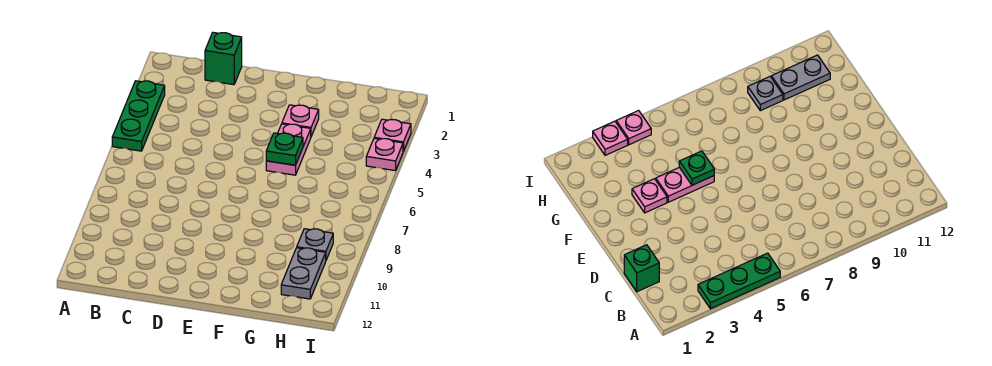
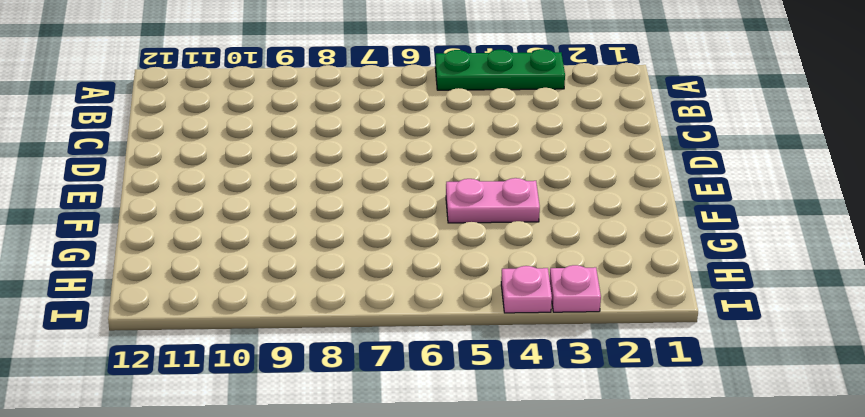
none -> green brick C1 level 1
none -> pink plate F3 level 1

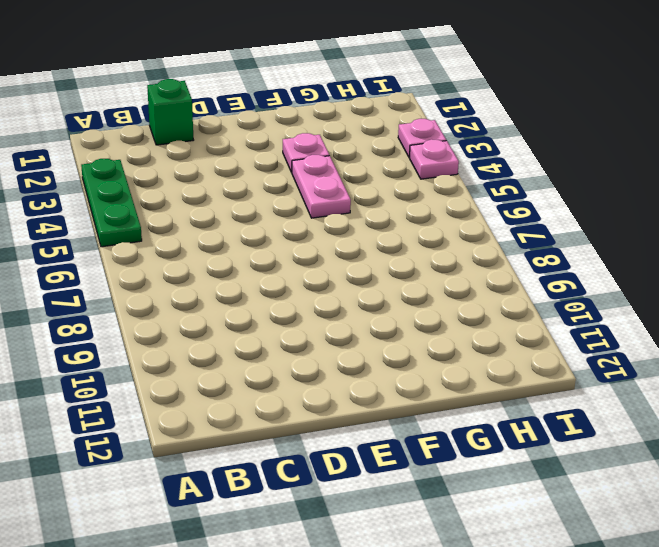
none -> grey plate H9 level 1
none -> grey plate H10:H11 level 1

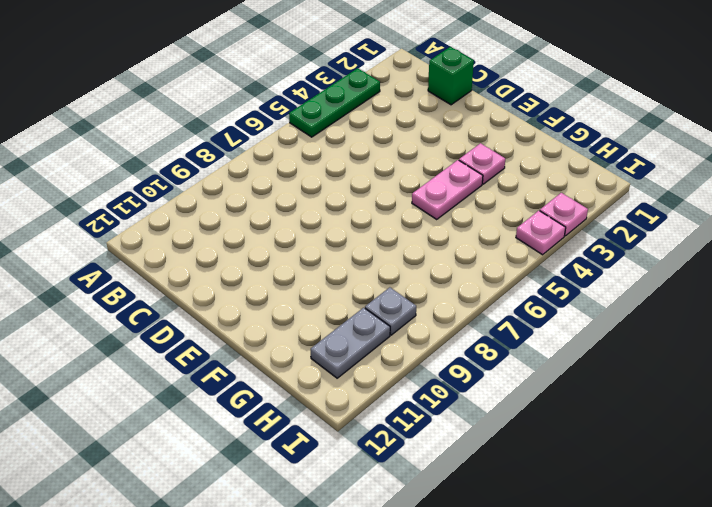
none -> green plate F5 level 2

